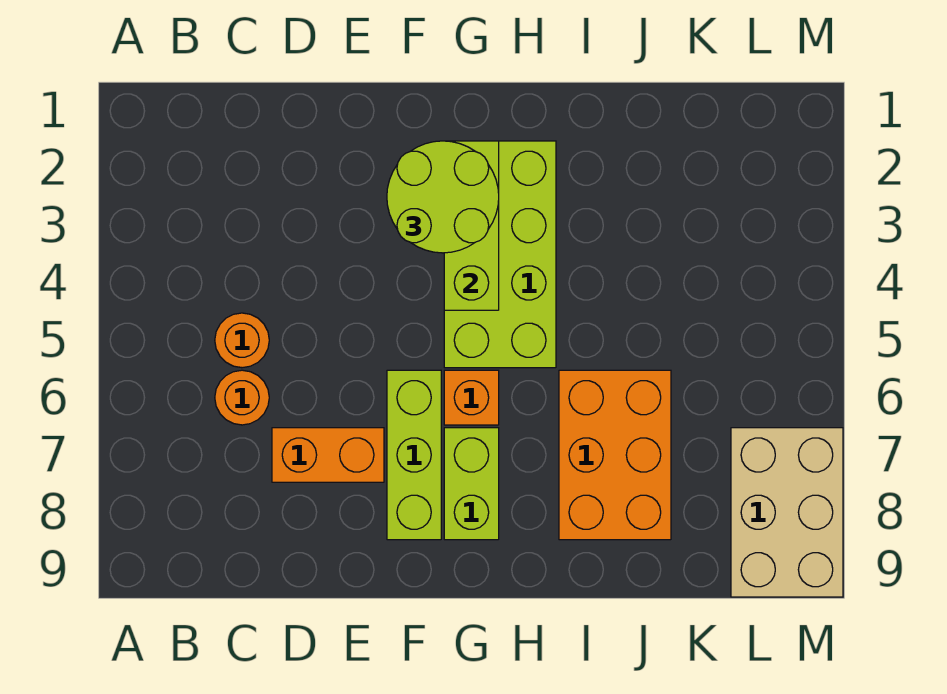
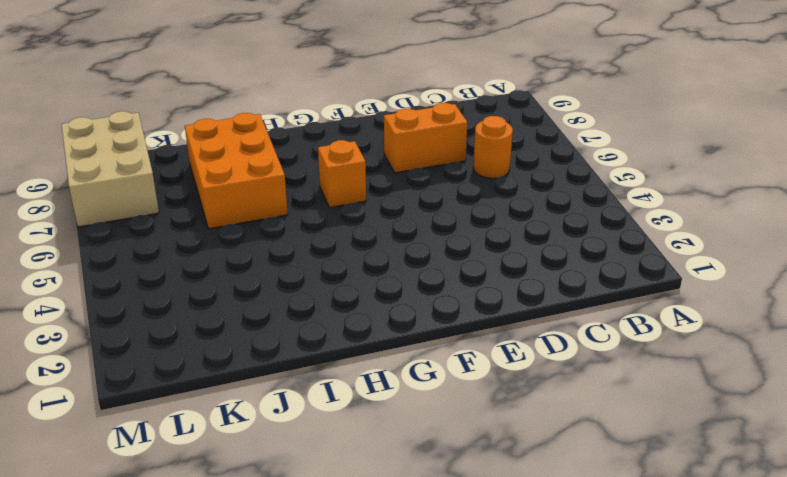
none -> orange round brick C5 level 1
none -> lime brick F6:F8 level 1

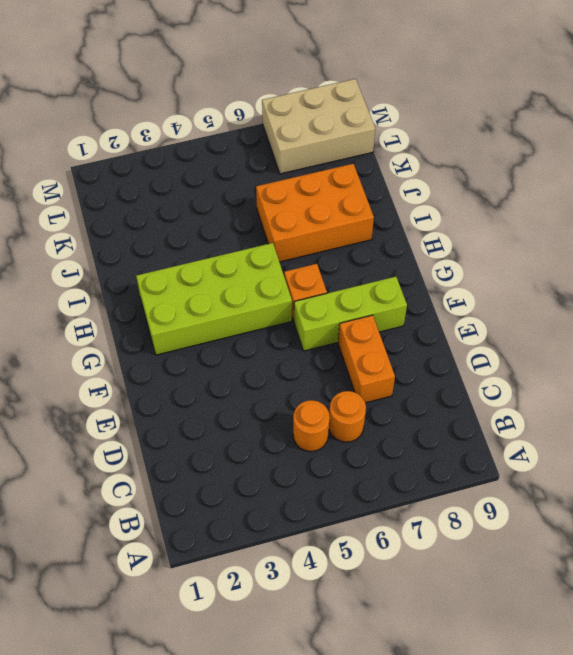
none -> lime brick G7:G8 level 1
none -> lime brick G2:G4 level 2

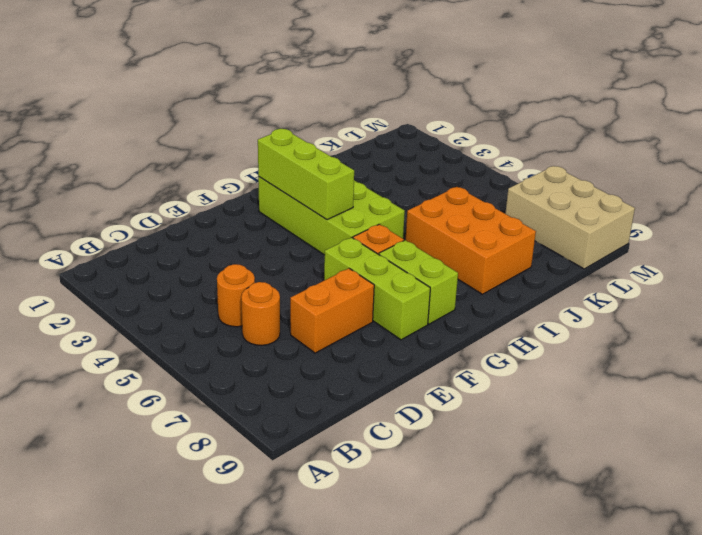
none -> lime round brick F2:G3 level 3

